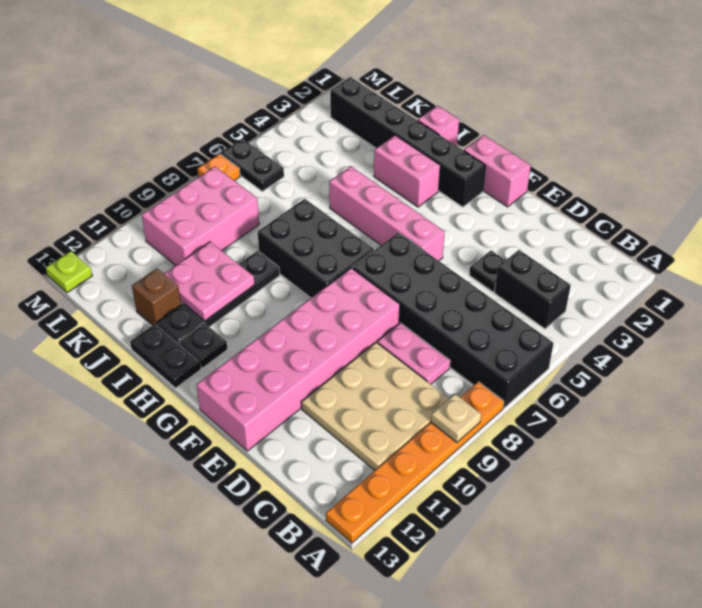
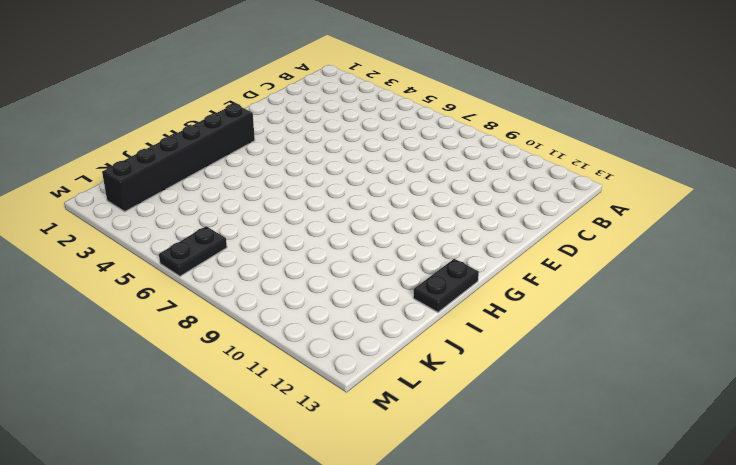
none -> black brick A6:F7 level 1
none -> orange plate A8:A13 level 1
none -> black brick B4:C4 level 1

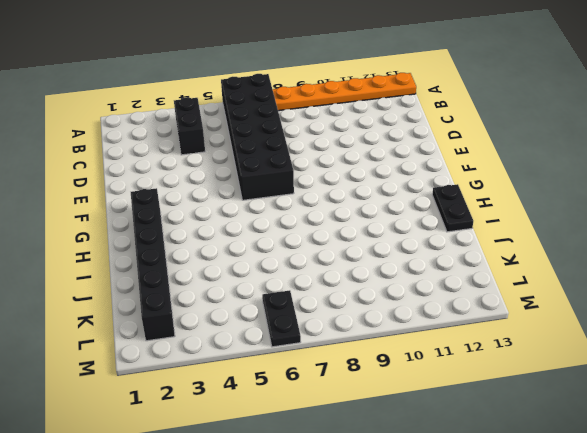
none -> tan plate B9:D11 level 1
none -> pink plate C8:D8 level 1
none -> black plate D4 level 1

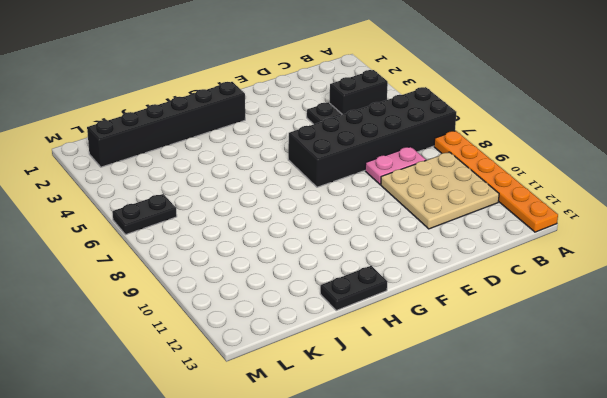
none -> pink brick E8:F13 level 1
none -> pink brick F1:G1 level 1
none -> pink brick F5:I5 level 1

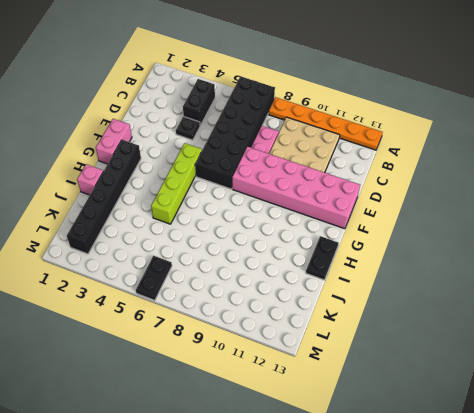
lime brick F5:I5 level 1 -> pink brick F5:I5 level 1
none -> black brick G7:I8 level 1
none -> pink brick H3:I3 level 1
none -> black plate H12 level 1

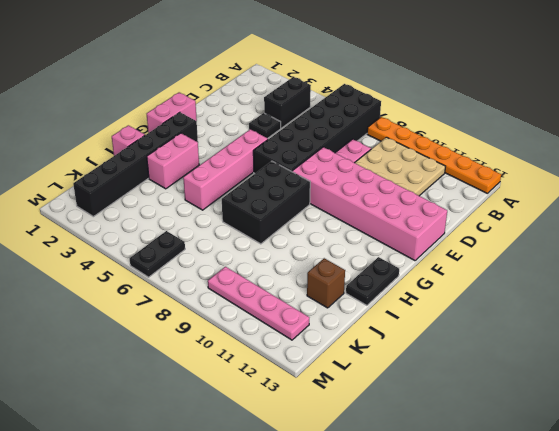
pink plate L9:L12 level 1 -> pink brick K8:L10 level 1
none -> black plate H12 level 1
none -> black plate I9:I12 level 1
none -> orange plate M7 level 1

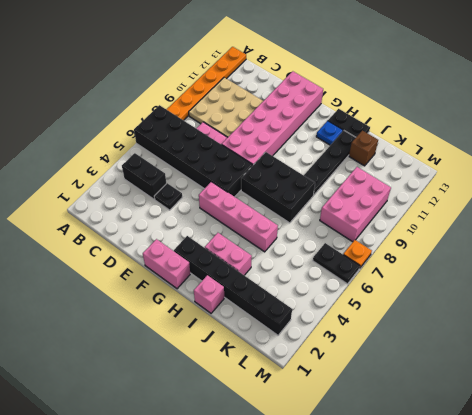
blue plate H12 level 1 -> black plate H12 level 1
none -> lime plate M13 level 1
none -> tan plate A9 level 2
none -> pink plate I10:J11 level 2

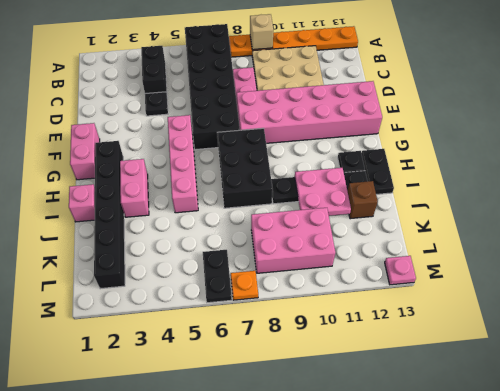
tan brick A9 level 2 -> tan plate A9 level 2
pink plate M13 level 1 -> lime plate M13 level 1

